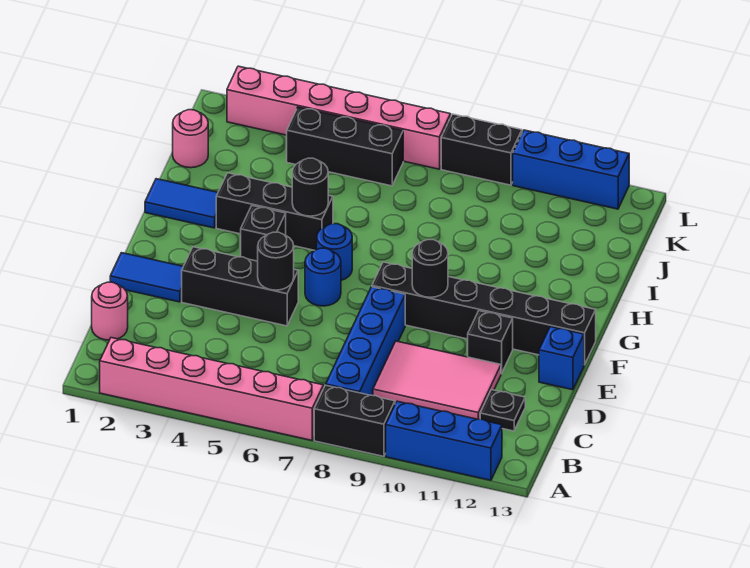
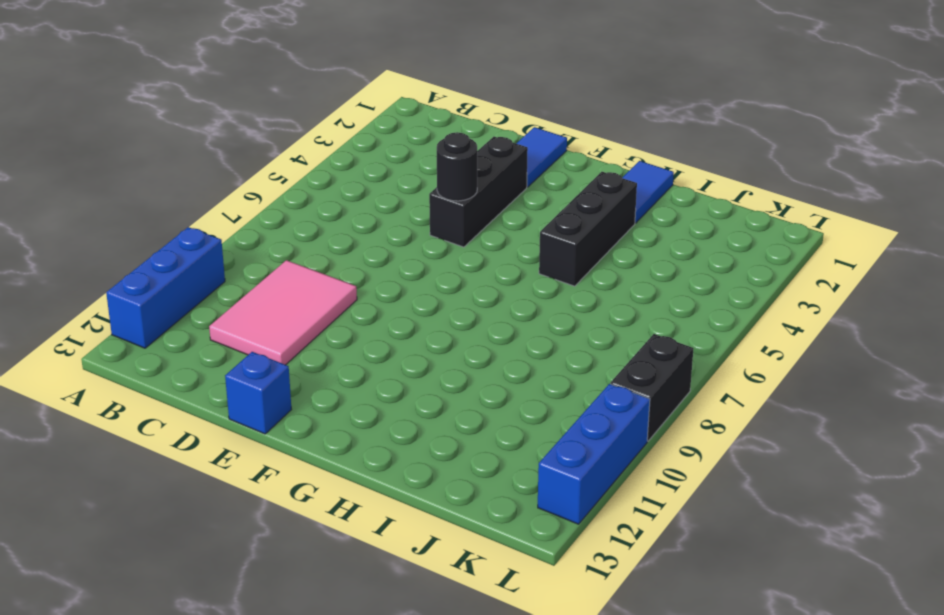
none -> pink brick A2:A7 level 1
none -> black brick A8:A9 level 1
none -> blue brick B8:E8 level 1

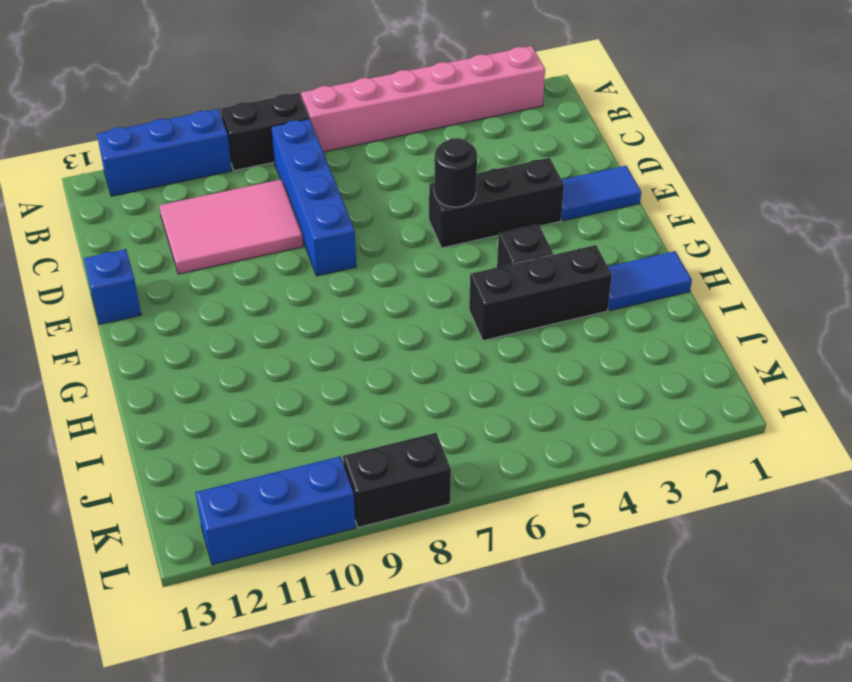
none -> pink round brick C1 level 1
none -> black plate C12 level 1
none -> black brick E11 level 1

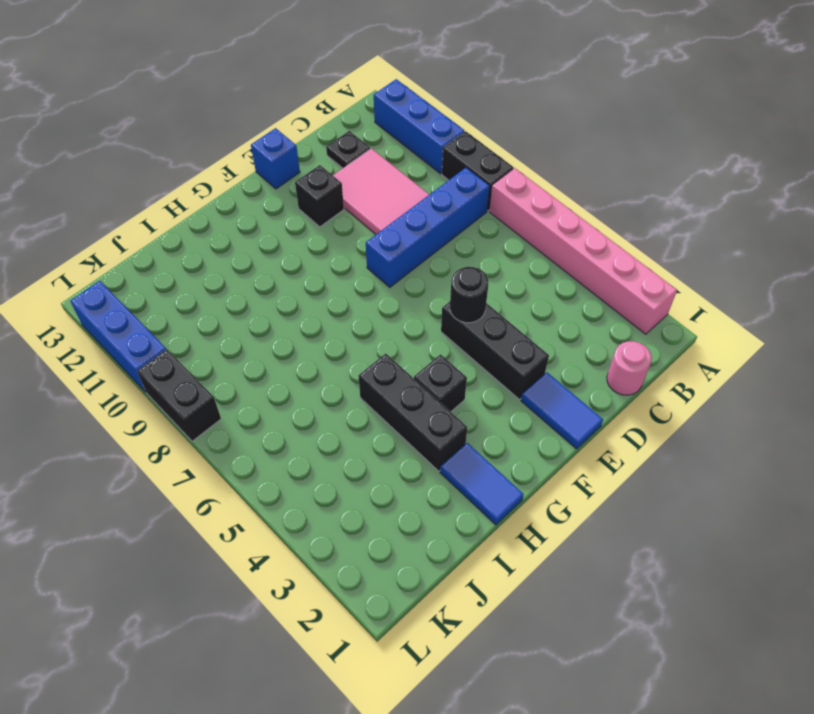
none -> blue round brick F6 level 1
none -> black brick F8:F13 level 1
none -> blue round brick G6 level 1

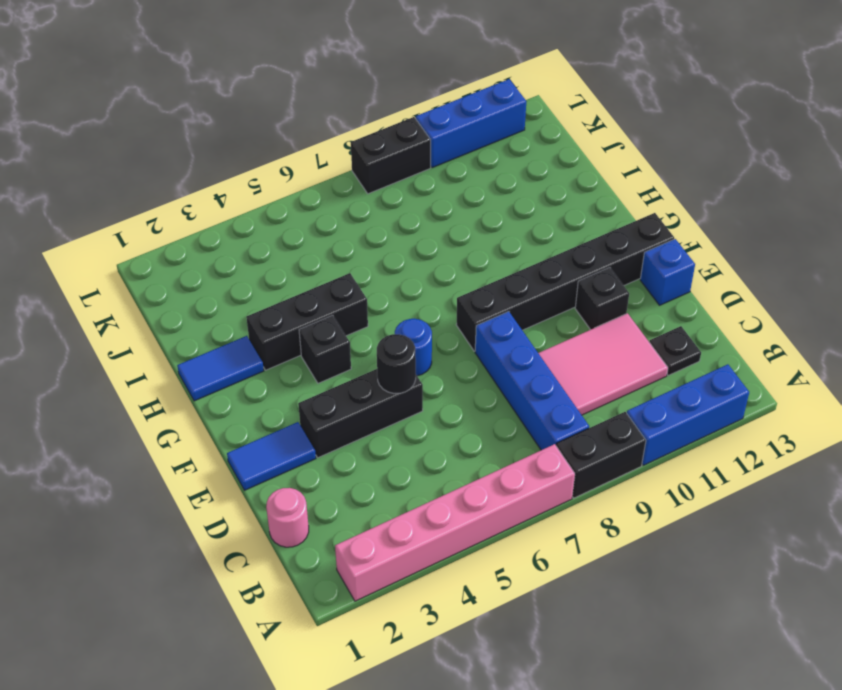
none -> blue round brick G6 level 1
none -> pink round brick J1 level 1
none -> black brick K4:K6 level 1

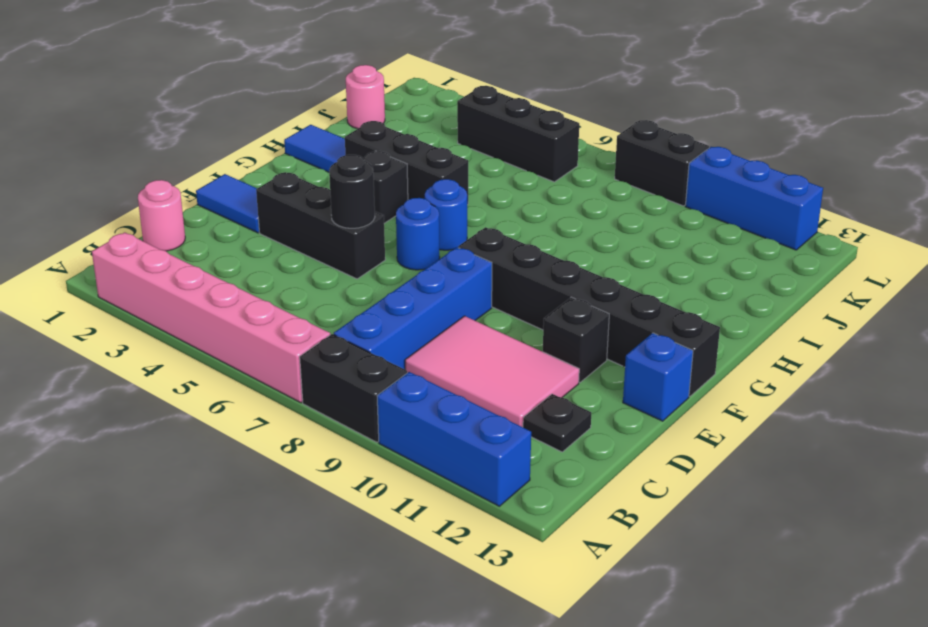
none -> pink brick L2:L7 level 1
none -> black round brick F9 level 2
none -> black round brick H5 level 2

